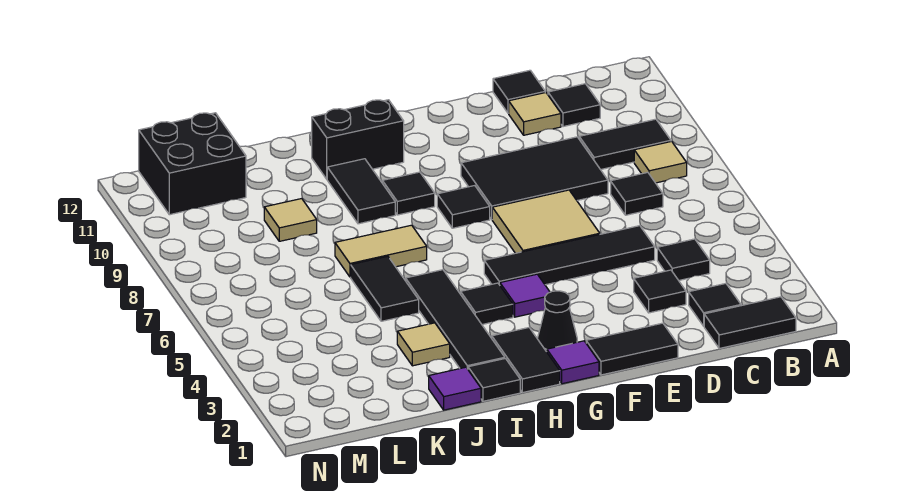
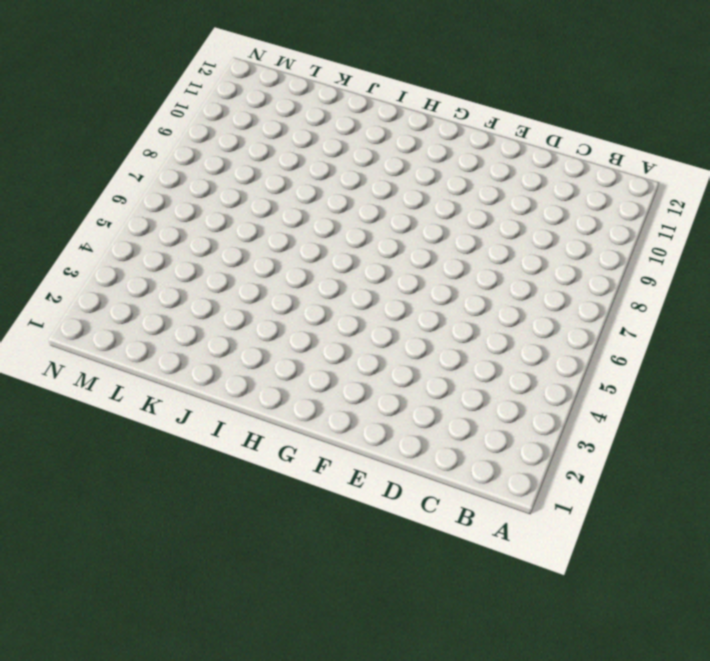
none -> black tile B1:C1 level 1
none -> tan tile B8 level 1
none -> black tile B9:C9 level 1
none -> black tile C2 level 1

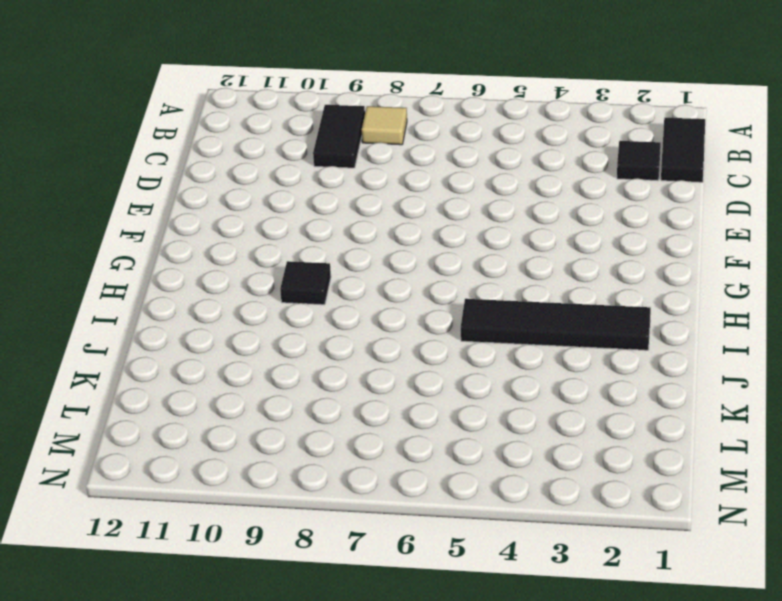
none -> black tile C4 level 1
none -> black tile C7 level 1
none -> black tile C11 level 1
none -> black tile D3 level 1

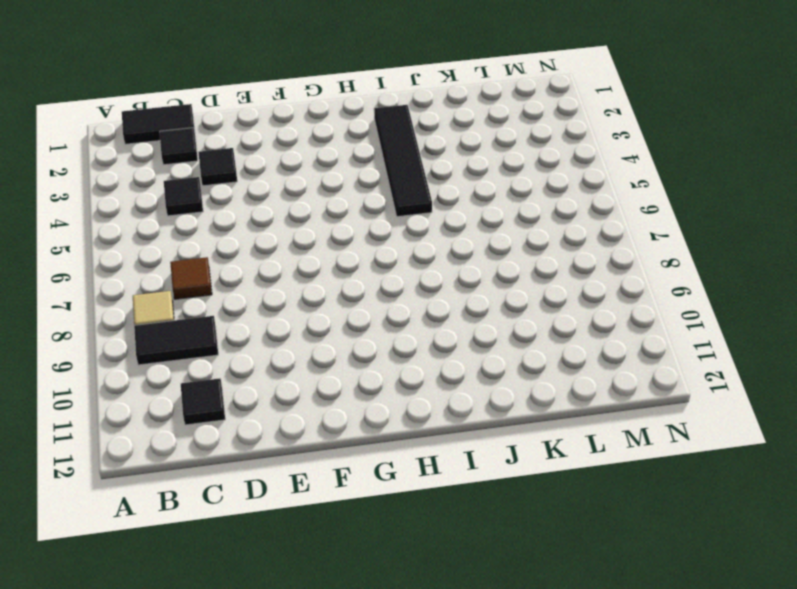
brown tile C7 level 1 -> black tile C7 level 1
none -> black tile D5:G5 level 1
none -> black tile D8:F9 level 1
none -> tan tile D11 level 1
none -> black tile D12 level 1

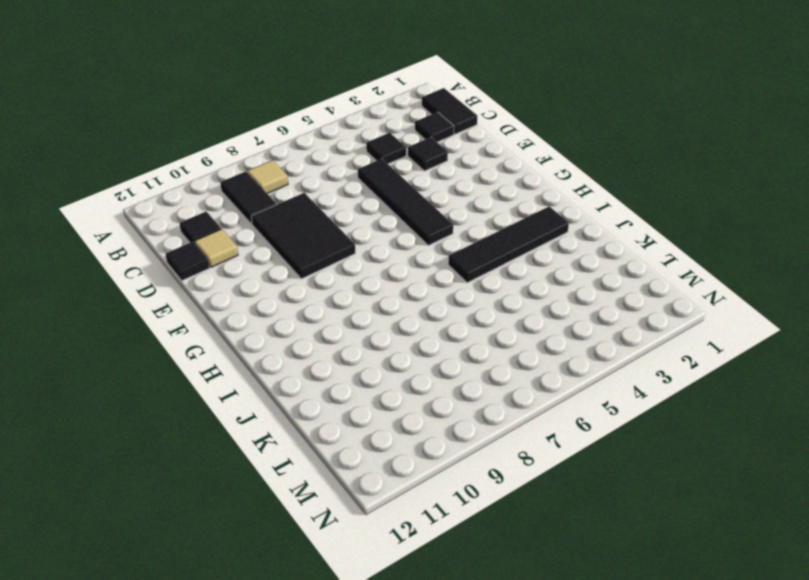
none -> black tile C7 level 1
none -> black tile E1:F1 level 1
none -> tan tile E6:F7 level 1
none -> purple tile G1 level 1

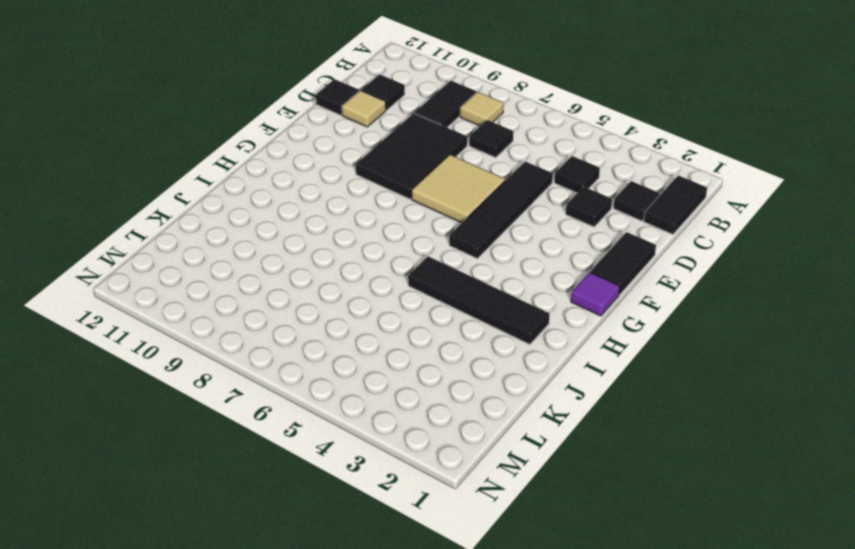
none -> black cone G2 level 1
none -> purple tile G4 level 1
none -> black tile G8 level 1
none -> black tile H1:H2 level 1

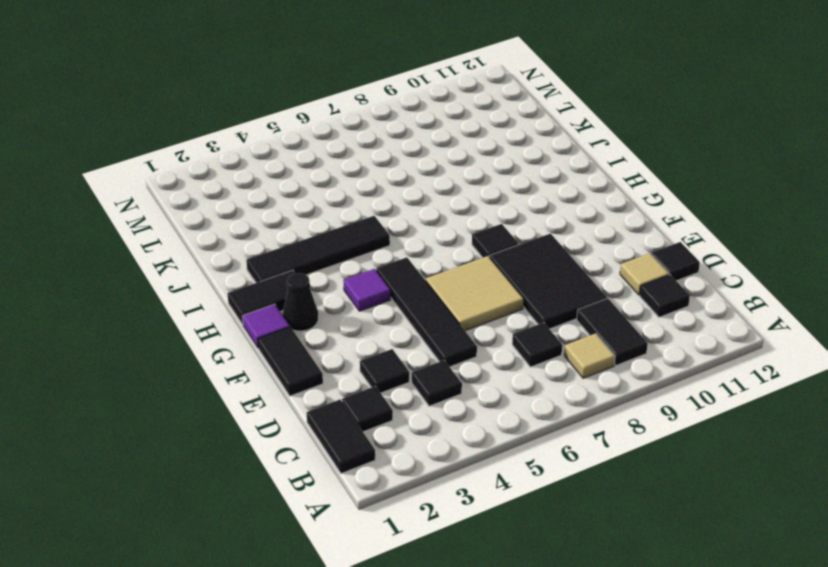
none -> black tile H4 level 1
none -> black tile H9 level 1
none -> black brick H11:I11 level 1
none -> black tile I1 level 1

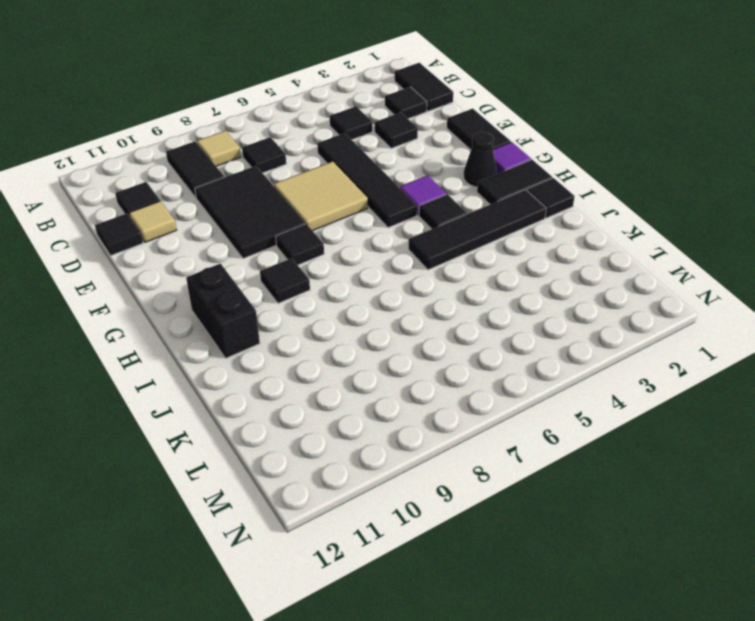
none -> tan tile I7:J7 level 1
none -> black tile I9:I10 level 1
none -> purple tile J1 level 1
none -> tan tile J3 level 1

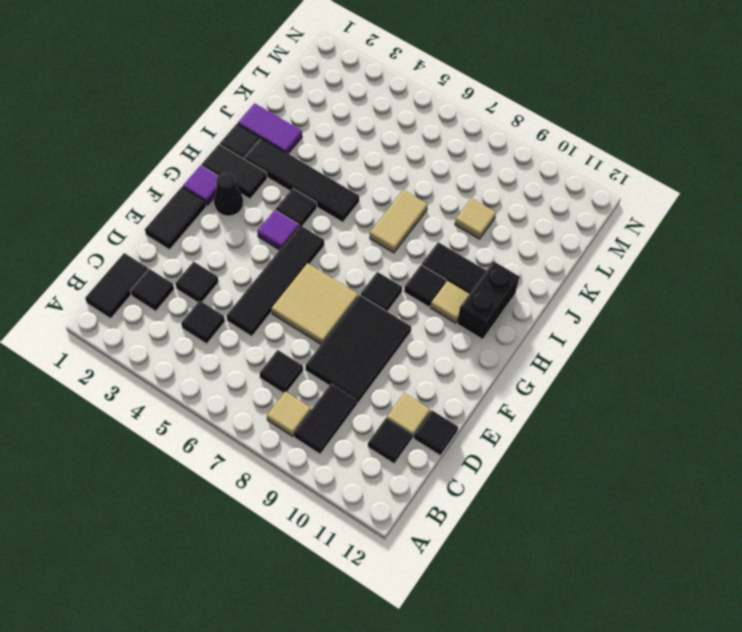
tan tile H10 level 1 -> tan tile J3 level 1
purple tile J1:J2 level 1 -> purple tile J1 level 1
none -> black tile J5:J6 level 1
none -> black brick L11:M12 level 1

